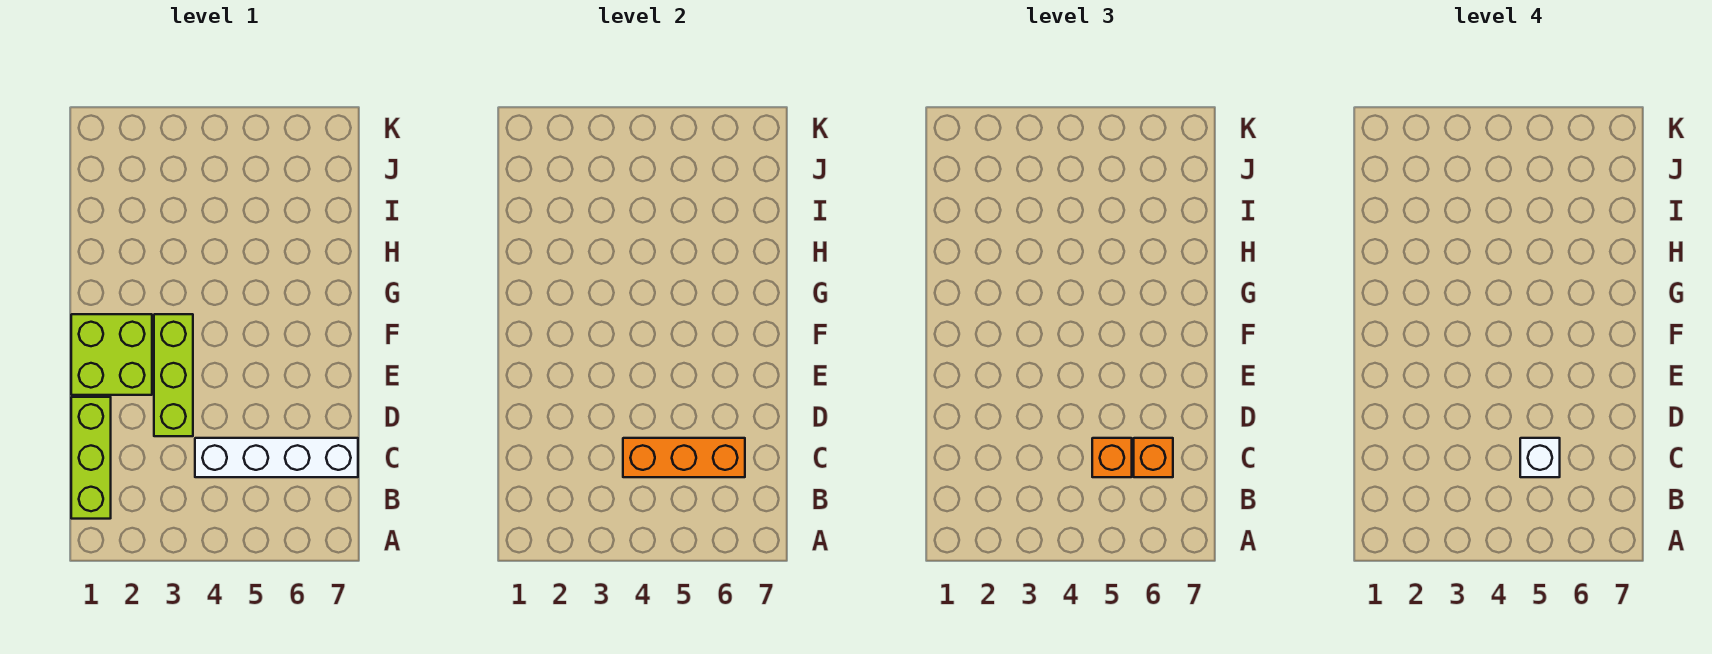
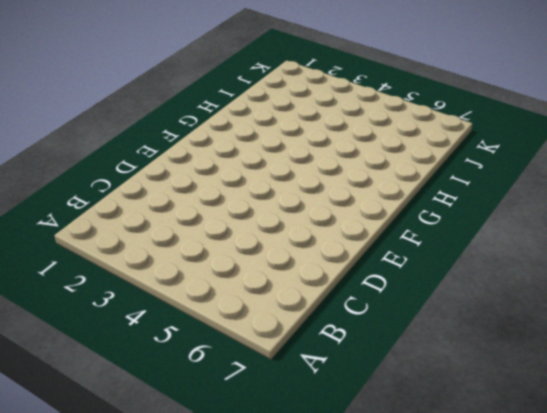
none -> lime brick B1:D1 level 1
none -> white brick C4:C7 level 1

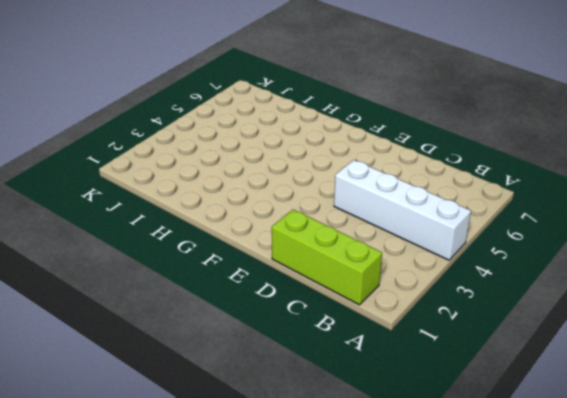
white brick A4:D4 level 1 -> white brick C4:C7 level 1
none -> lime brick D3:F3 level 1
none -> lime brick E1:F2 level 1

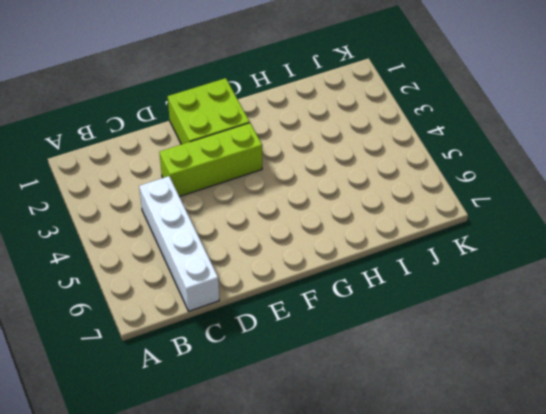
none -> lime brick B1:D1 level 1
none -> orange brick C4:C6 level 2

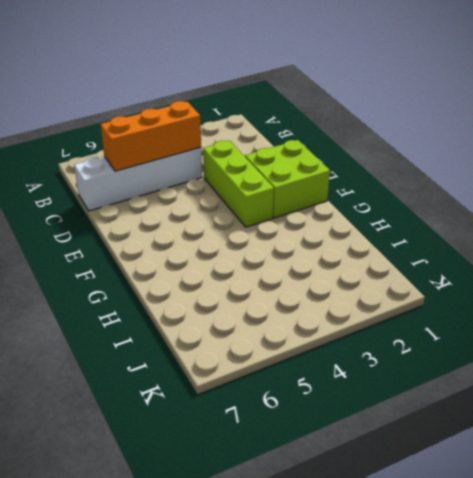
none -> lime brick B1:D1 level 1
none -> orange brick C5 level 3

